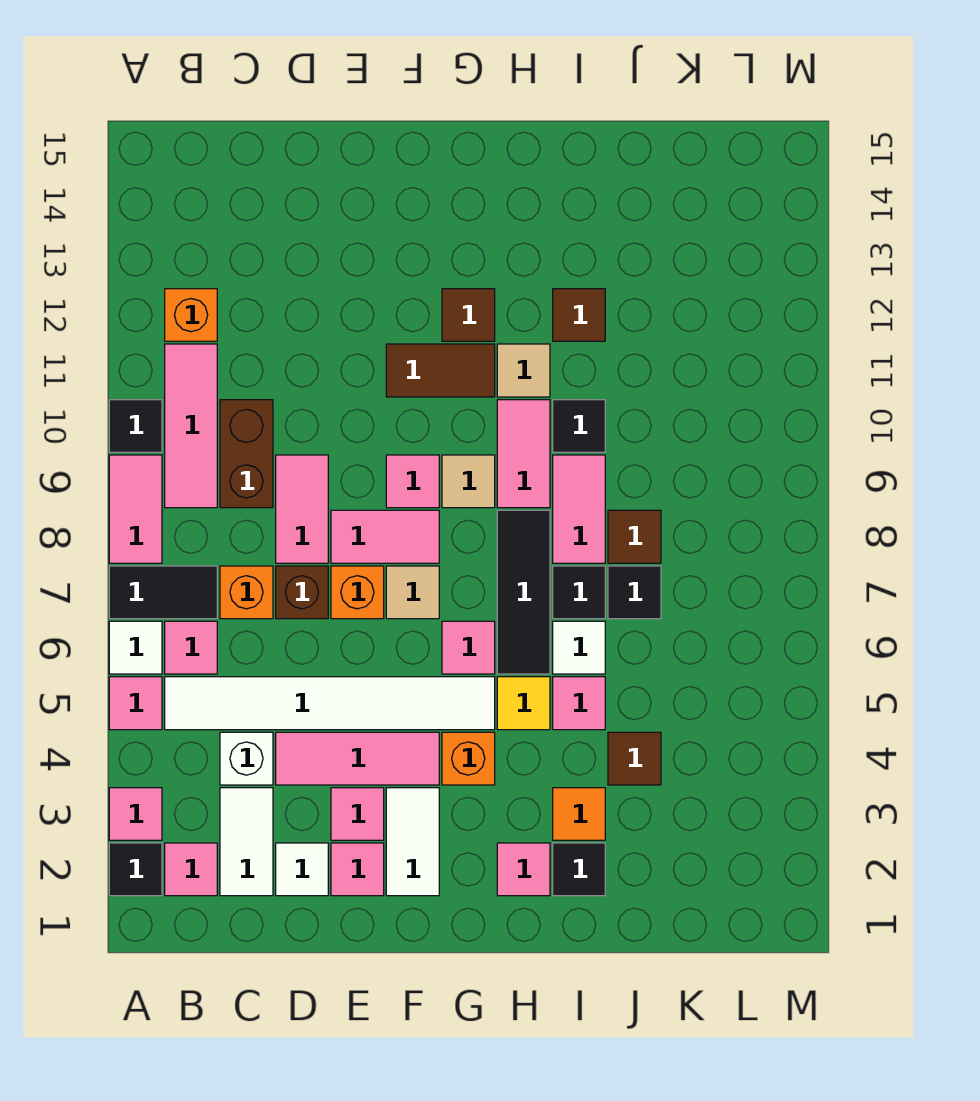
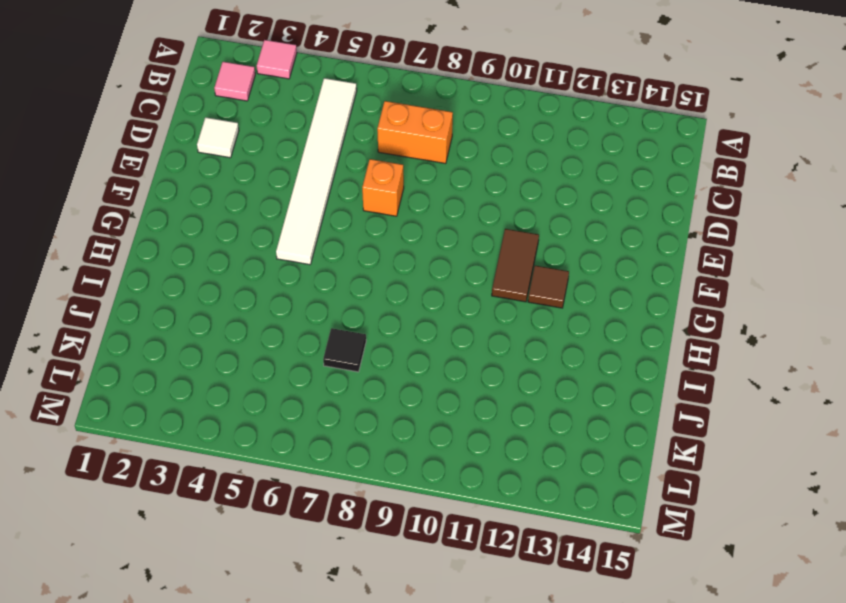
orange brick C7:C8 level 1 -> orange brick C7 level 1
none -> black tile A2 level 1
none -> pink tile A5 level 1
none -> white tile A6 level 1
none -> black tile A7:B7 level 1

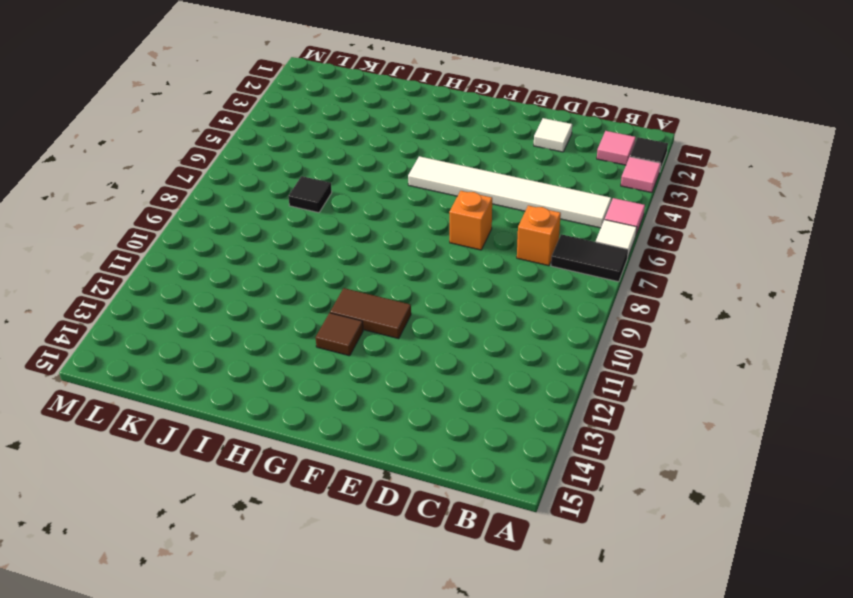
none -> pink tile A8:A9 level 1
none -> black tile A10 level 1
none -> pink tile B6 level 1
none -> pink tile B9:B11 level 1

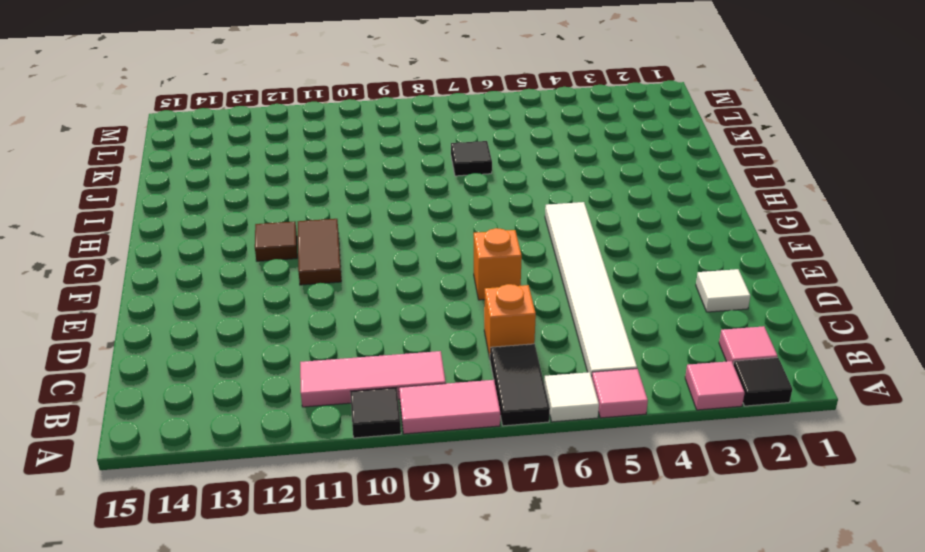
none -> pink tile B6 level 1
none -> orange brick B12 level 1
none -> white tile C2:C3 level 1
none -> white brick C4 level 1

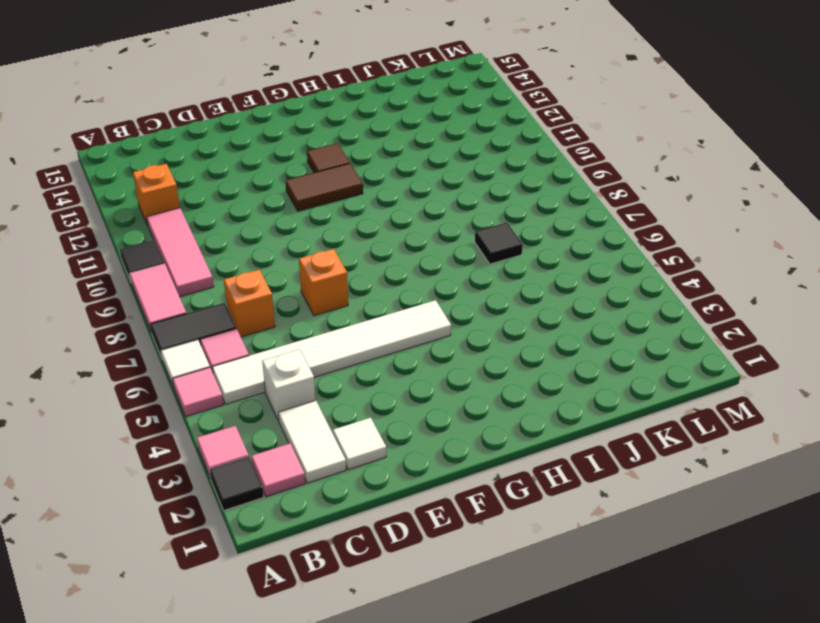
none -> brown brick C9:C10 level 1
none -> pink tile D4:F4 level 1
none -> brown brick D7 level 1
none -> pink tile D8:D9 level 1

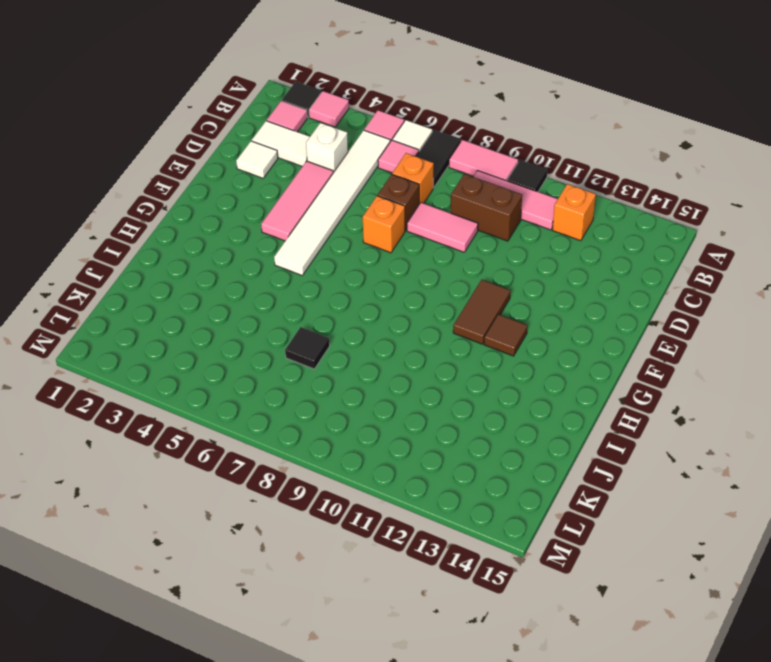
none -> pink tile E2 level 1
none -> pink tile E3 level 1
none -> pink tile E8:F8 level 1
none -> white tile F2:F3 level 1

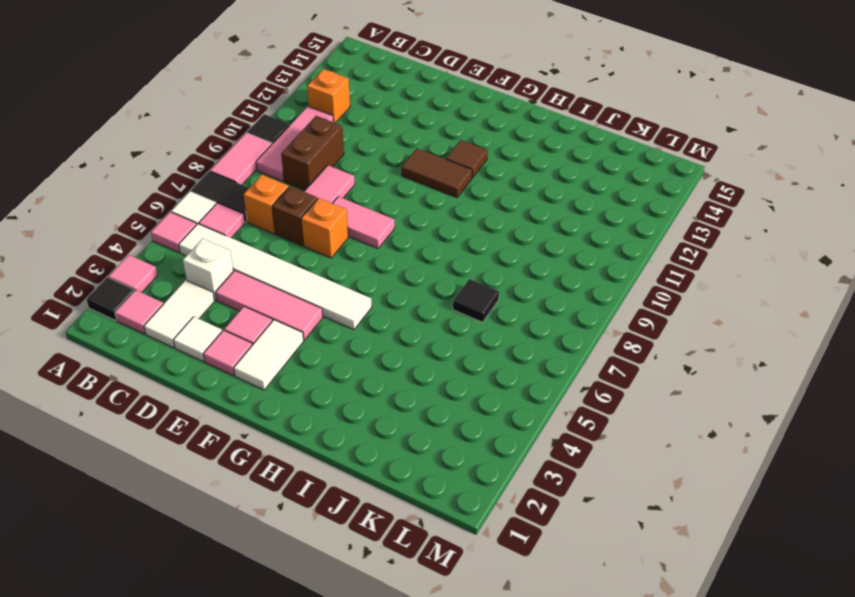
none -> tan tile F7 level 1
none -> pink tile F9 level 1
none -> orange brick G4 level 1
none -> pink tile G6 level 1

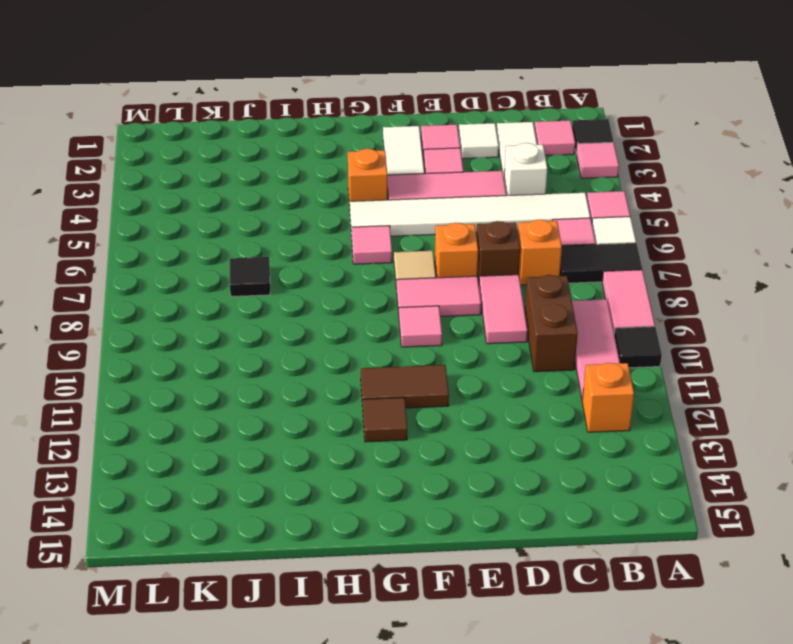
none -> tan tile G9 level 1
none -> pink tile H2 level 1
none -> yellow tile H5 level 1
none -> black tile H6:H8 level 1

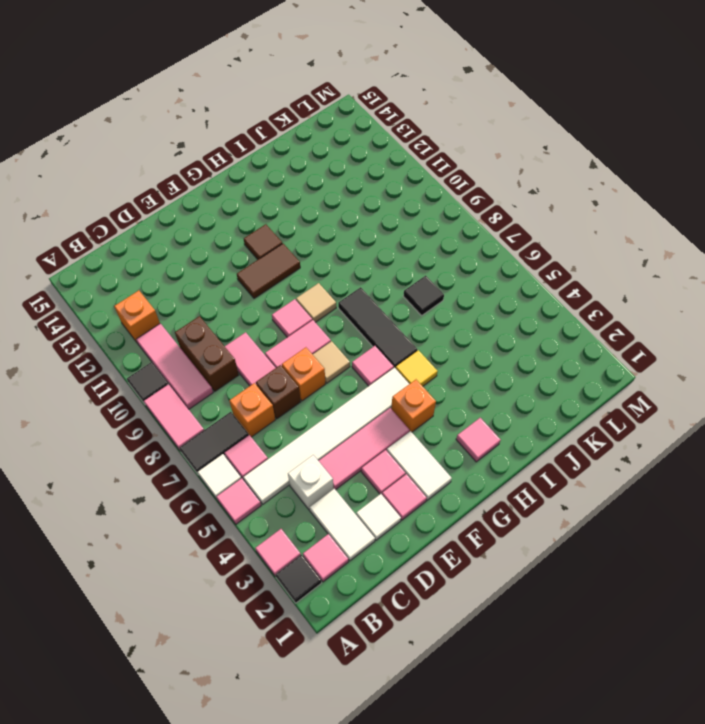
none -> pink tile H9:H10 level 1
none -> tan tile H11 level 1
none -> black tile I2 level 1
none -> orange tile I3 level 1

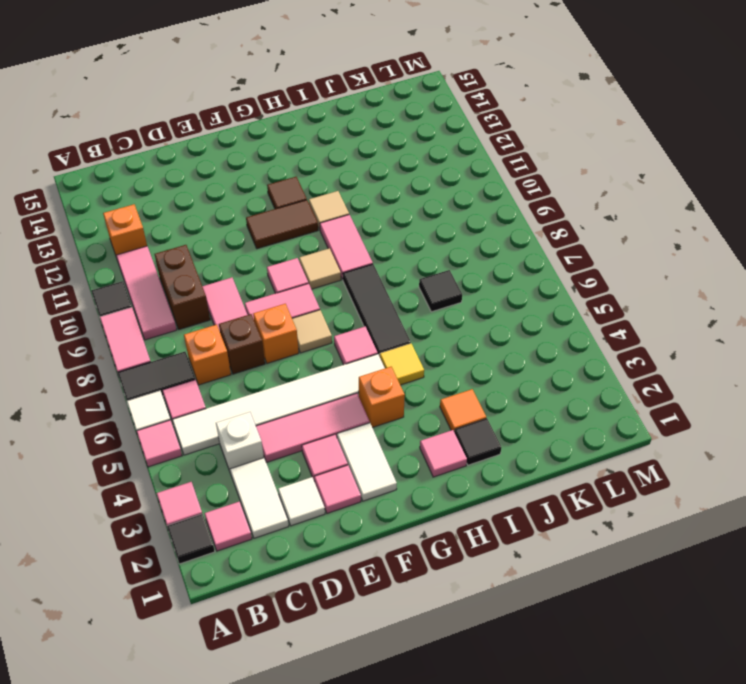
none -> pink tile I5 level 1
none -> white tile I6 level 1
none -> black tile I7 level 1
none -> pink tile I8:I9 level 1

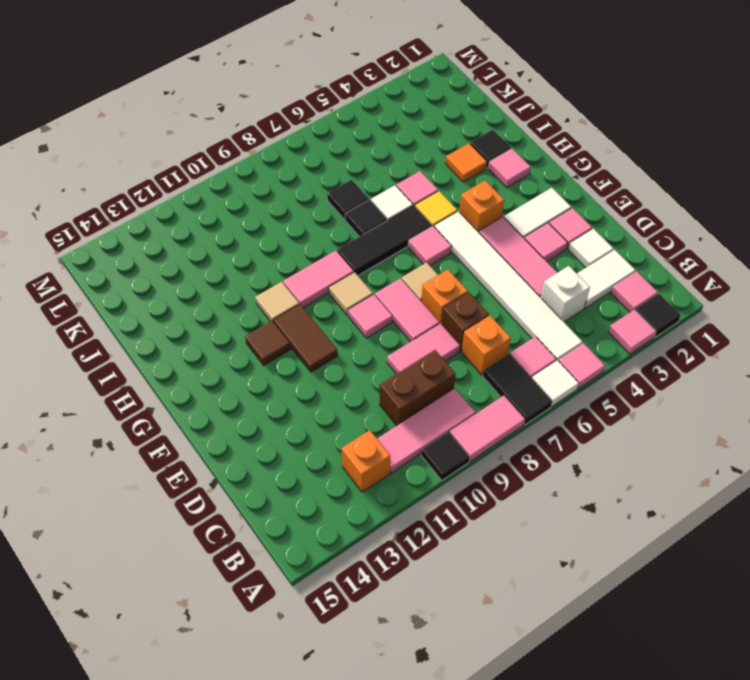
none -> pink tile I8:I9 level 1
none -> black tile I10 level 1
none -> brown tile I12 level 1
none -> brown tile J4 level 1

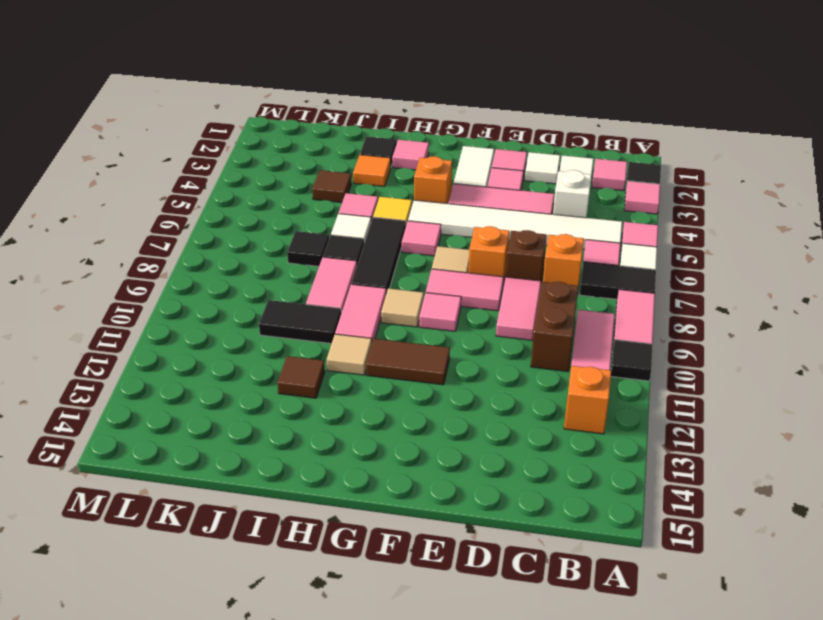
black tile I10:J10 level 1 -> black tile I10 level 1
none -> brown tile G12 level 1
none -> brown tile J8 level 1

